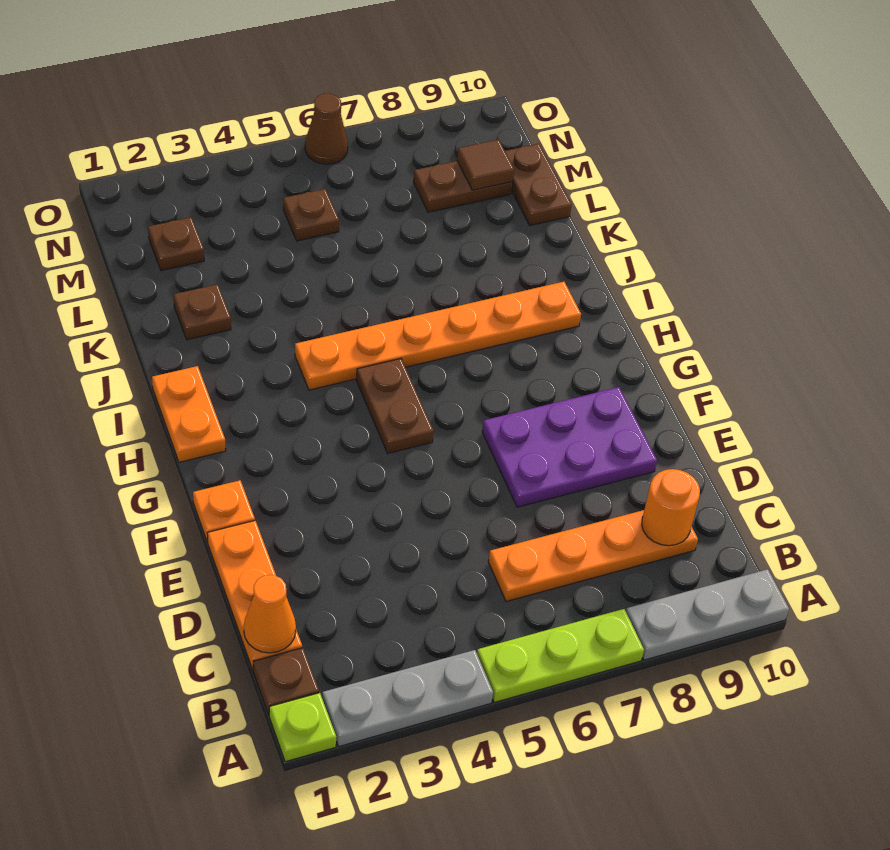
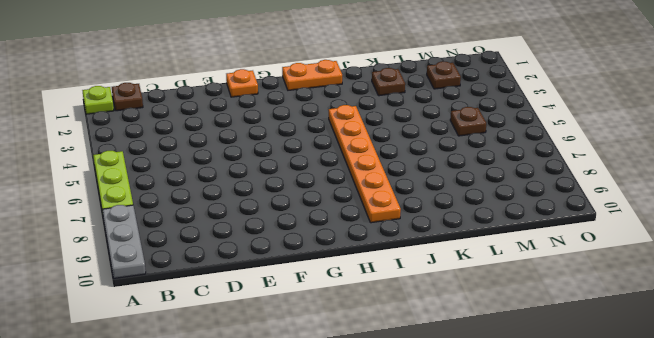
none -> grey plate A2:A4 level 1
none -> orange plate C1:E1 level 1
none -> orange plate C6:C9 level 1

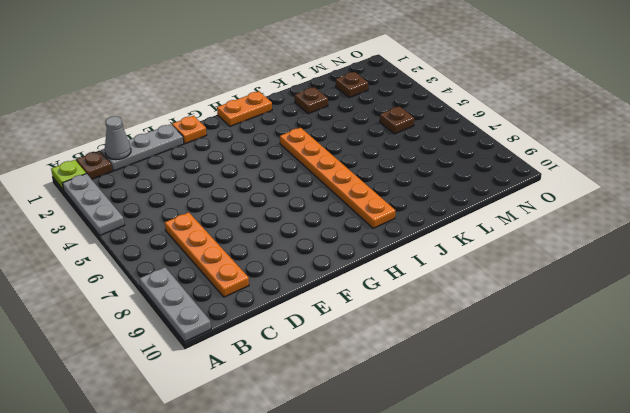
grey plate C1:E1 level 1 -> orange plate C1:E1 level 1
grey cone C1 level 2 -> orange cone C1 level 2
none -> lime plate A5:A7 level 1
none -> purple plate E7:F9 level 1
none -> brown plate G5:H5 level 1

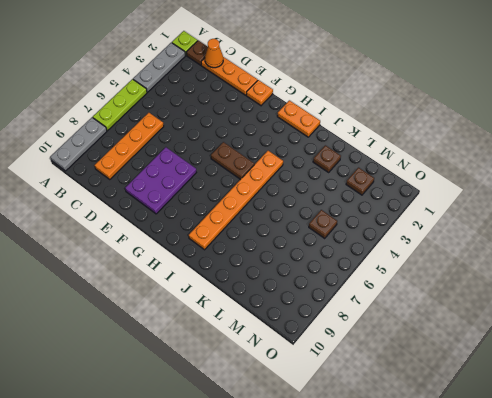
none -> brown plate L10:M10 level 1
none -> brown plate M8:M9 level 1
none -> brown cone O6 level 1

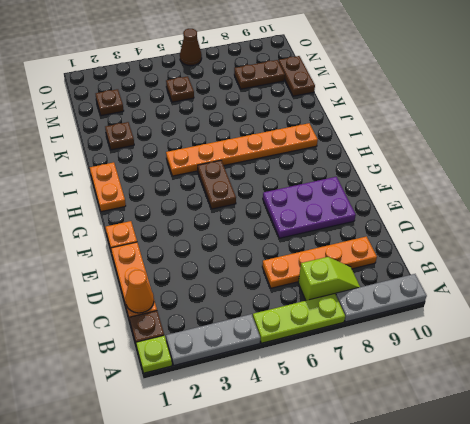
lime slope B7:B8 level 1 top 7 -> none
none -> orange round brick C9 level 2
none -> brown tile M9 level 2

